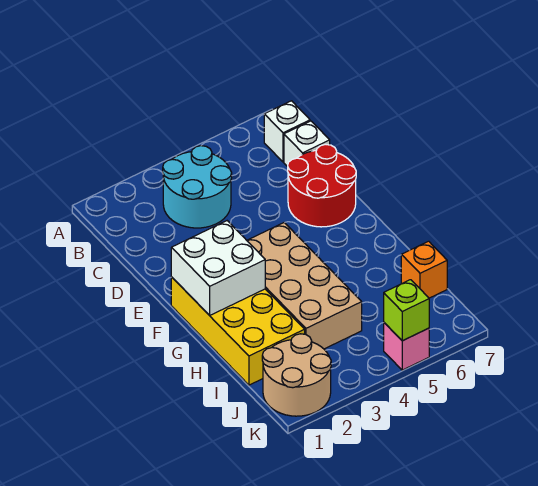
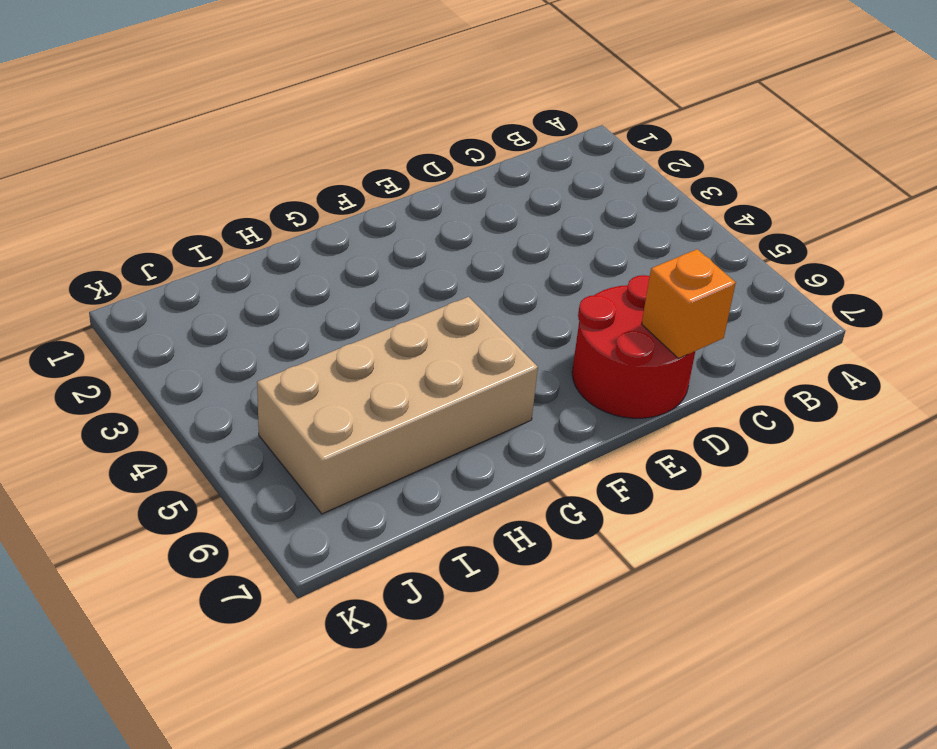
orange brick D7 level 2 -> orange brick I7 level 1
tan brick G5:J6 level 1 -> tan brick F3:I4 level 1
none -> cyan round brick B3:C4 level 1
none -> white brick B7 level 1

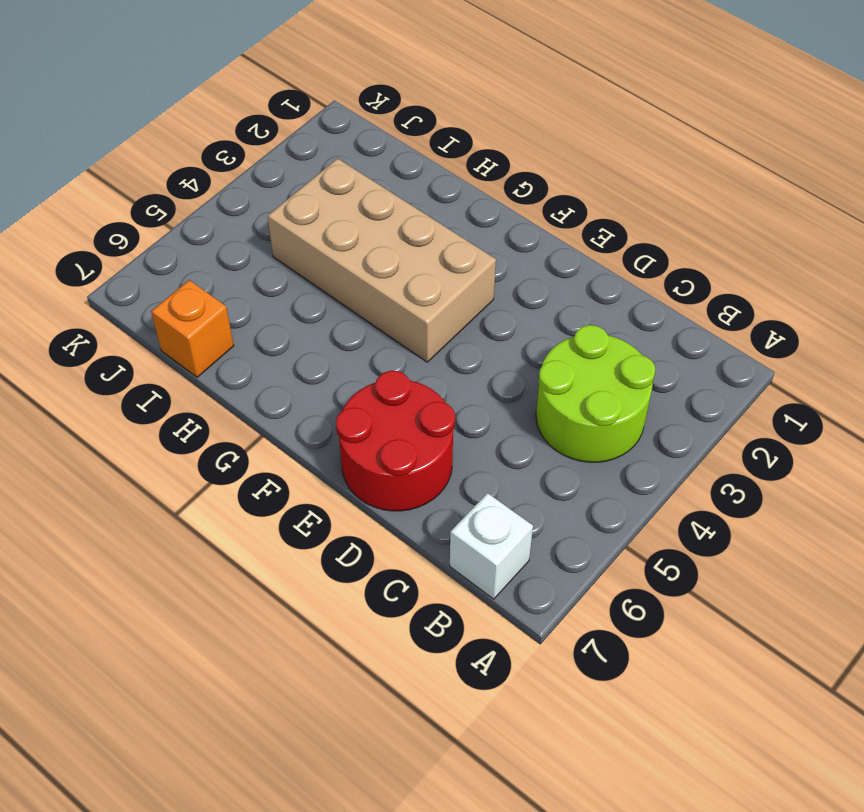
lime round brick B3:C4 level 1 -> cyan round brick B3:C4 level 1
none -> white brick C7 level 1
none -> yellow brick F1:I2 level 1

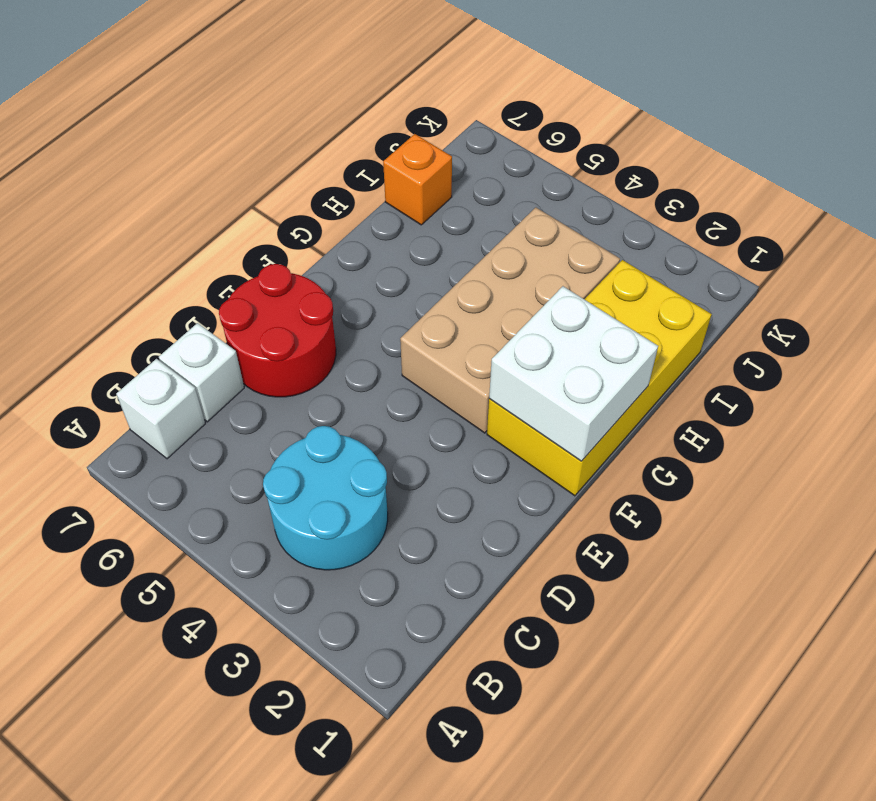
none -> tan round brick J1:K2 level 1
none -> pink brick K5 level 1

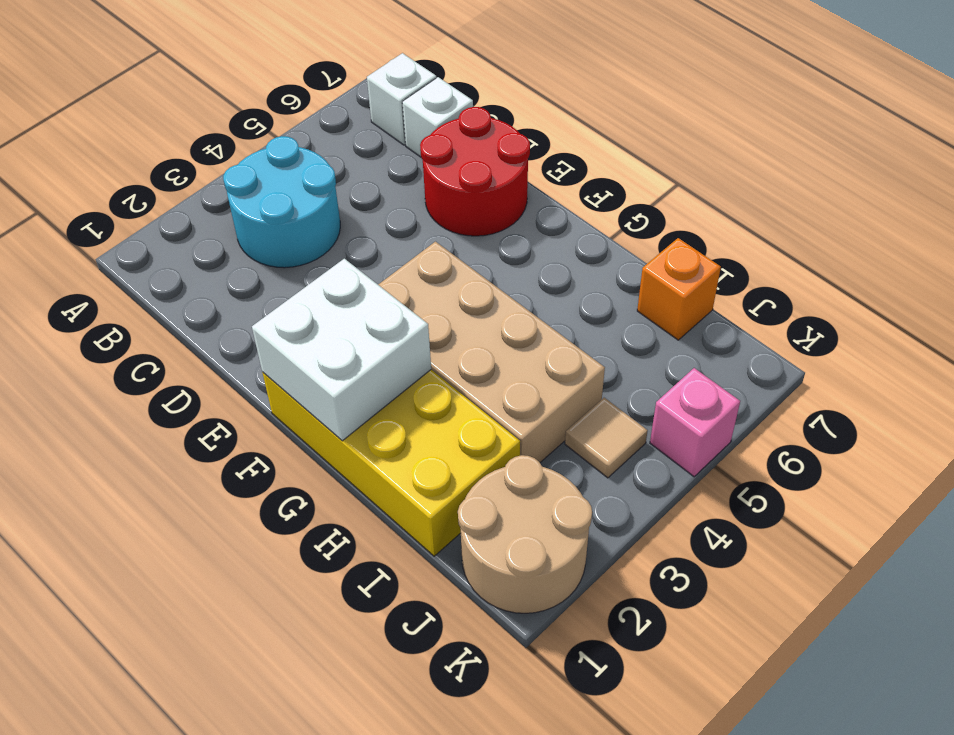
tan tile J4 level 1 -> none
none -> lime brick K5 level 2

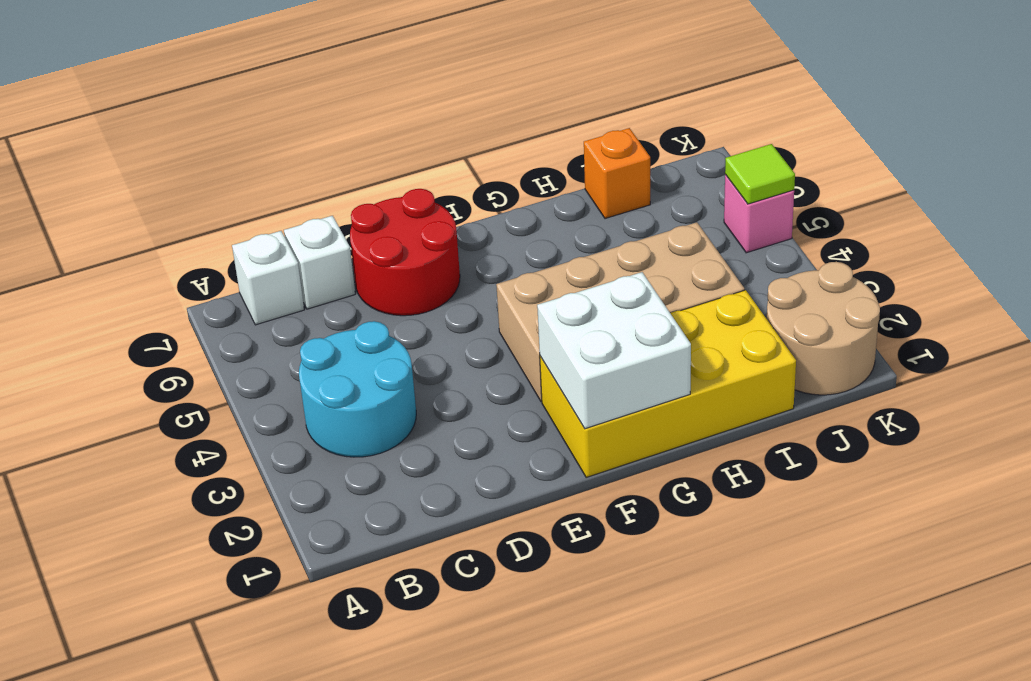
lime tile K5 level 2 -> lime brick K5 level 2

